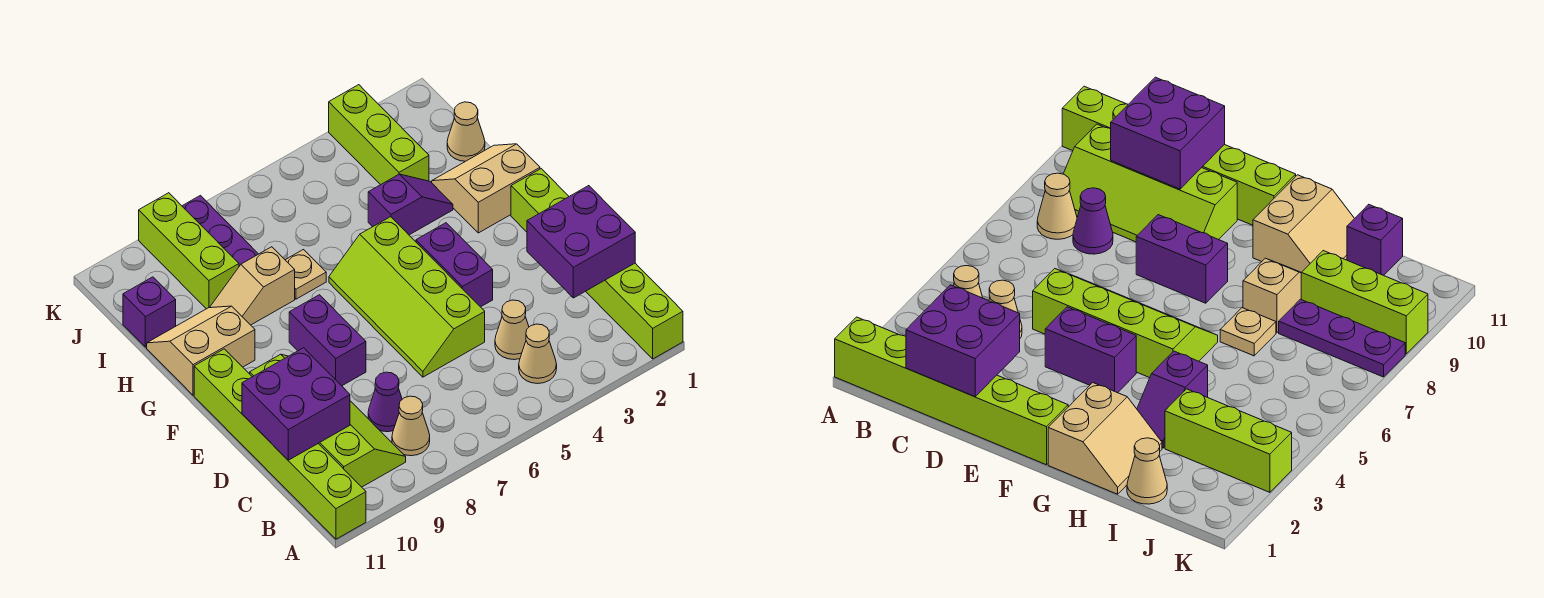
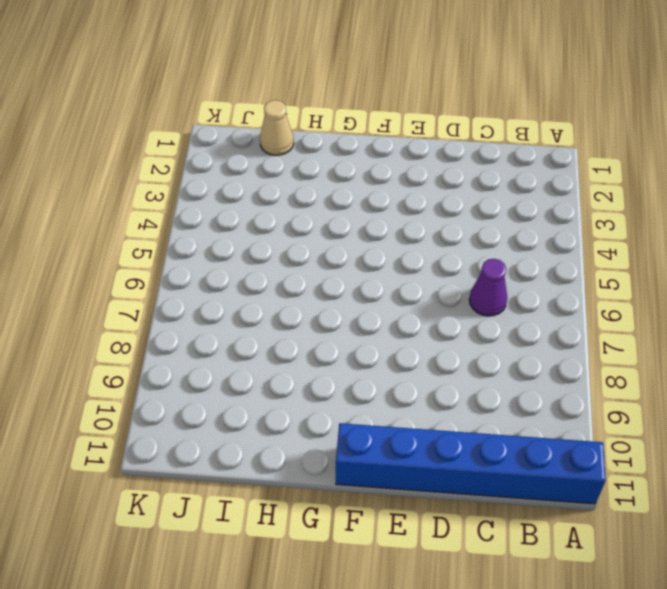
blue brick A11:F11 level 1 -> lime brick A11:F11 level 1
purple cone C6 level 1 -> purple cone C8 level 1
none -> lime brick A1:F1 level 1
none -> tan cone B4 level 1
none -> tan cone B8 level 1

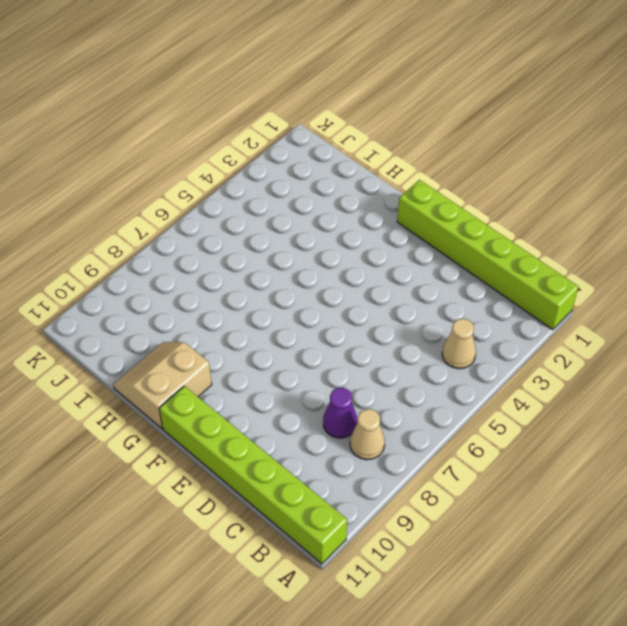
none -> lime slope B9:E10 level 1 top 10
none -> tan cone C4 level 1
none -> lime slope D5:G6 level 1 top 5

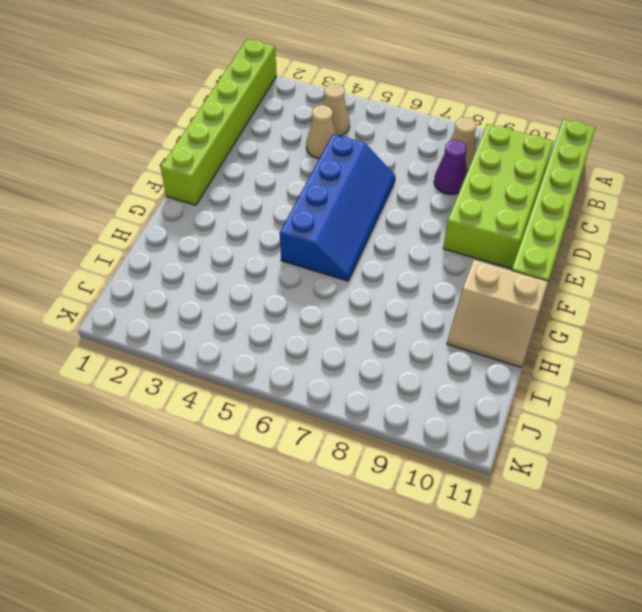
lime brick B9:E10 level 1 -> lime slope B9:E10 level 1 top 10
blue slope D5:G6 level 1 top 5 -> lime slope D5:G6 level 1 top 5
none -> purple brick E4:F4 level 1
none -> purple brick E8:F8 level 1
none -> tan slope G1:H2 level 1 top G

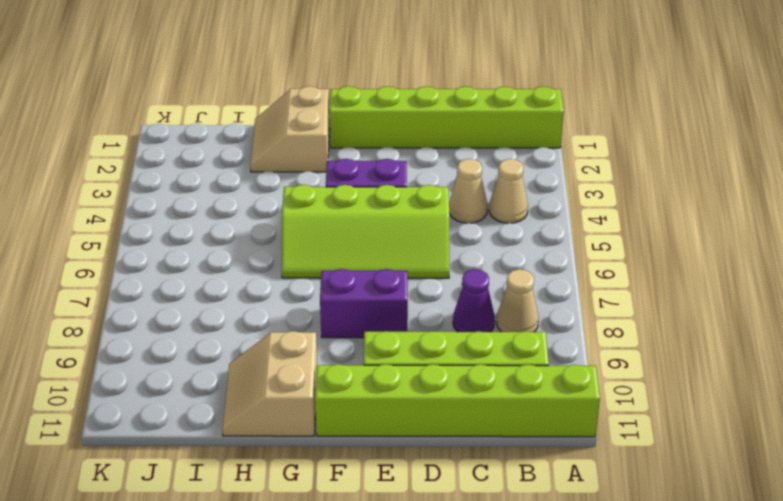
none -> purple slope H3:H4 level 1 top 4
none -> tan plate H7 level 1
none -> tan slope H8:H9 level 1 top 8

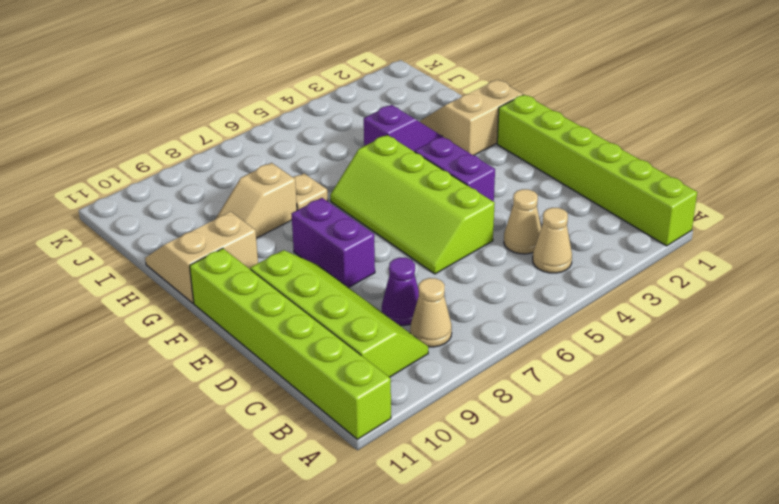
none -> tan cone I1 level 1
none -> lime brick I3:K3 level 1
none -> purple plate I8:K8 level 1

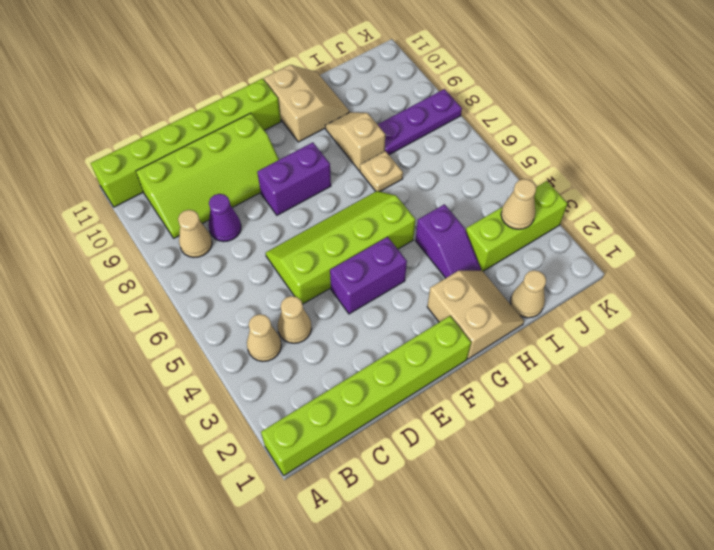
tan cone J3 level 2 -> none
none -> lime brick I9:K9 level 1
none -> purple brick I11 level 1
none -> purple brick C1:D2 level 2

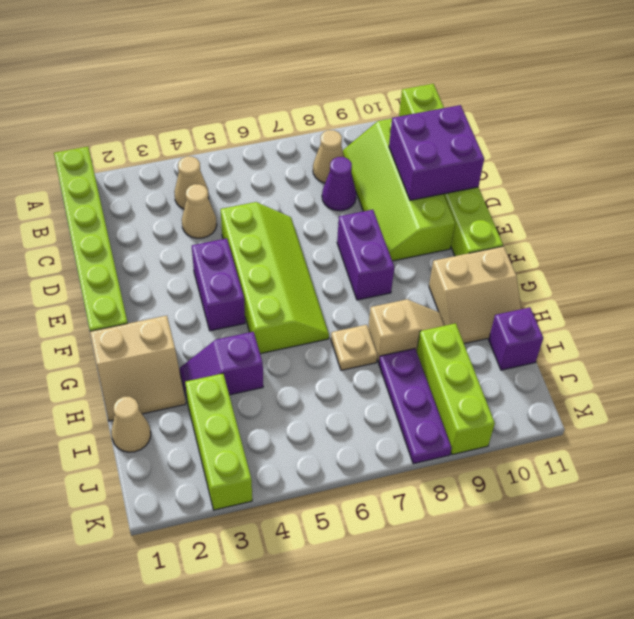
none -> purple brick C1:D2 level 2

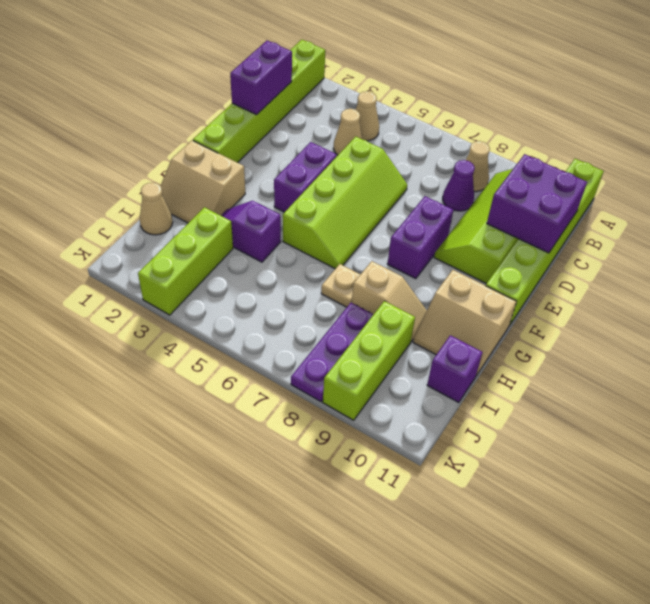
purple brick C1:D1 level 2 -> purple brick C1:D2 level 2

